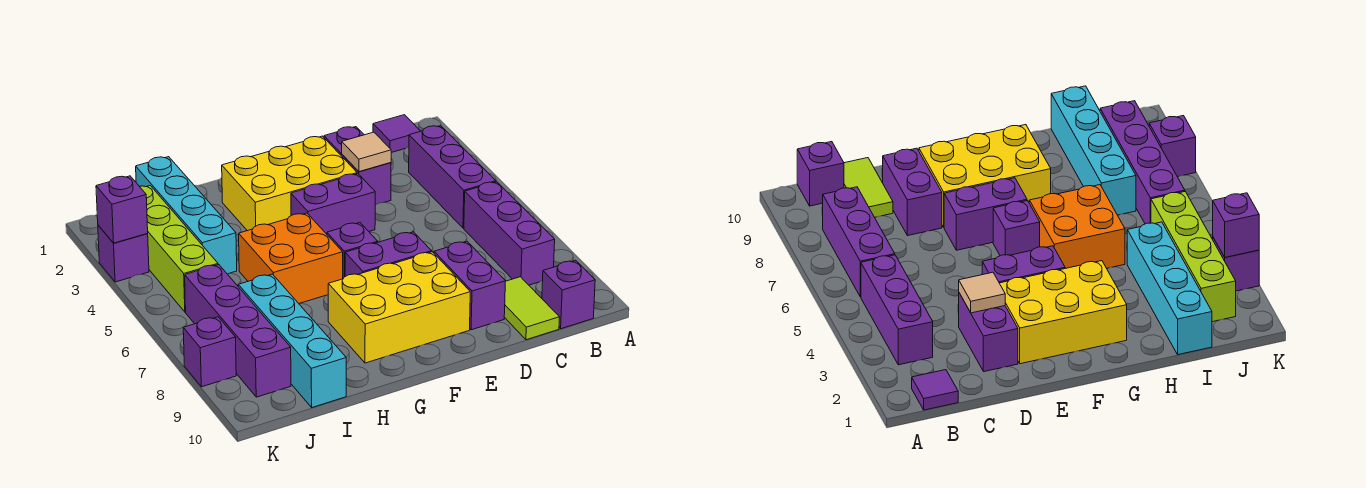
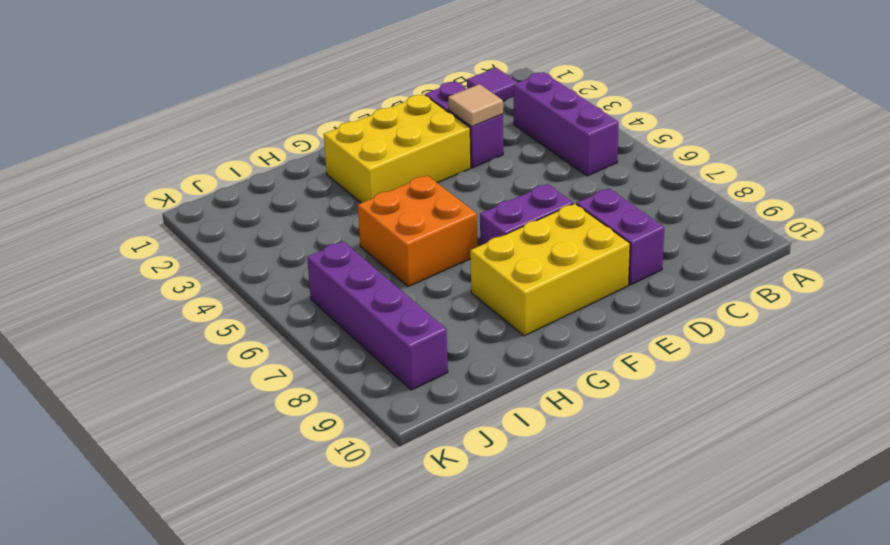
none -> purple brick B6:B8 level 1
none -> purple brick B10 level 1
none -> lime tile C9:C10 level 1

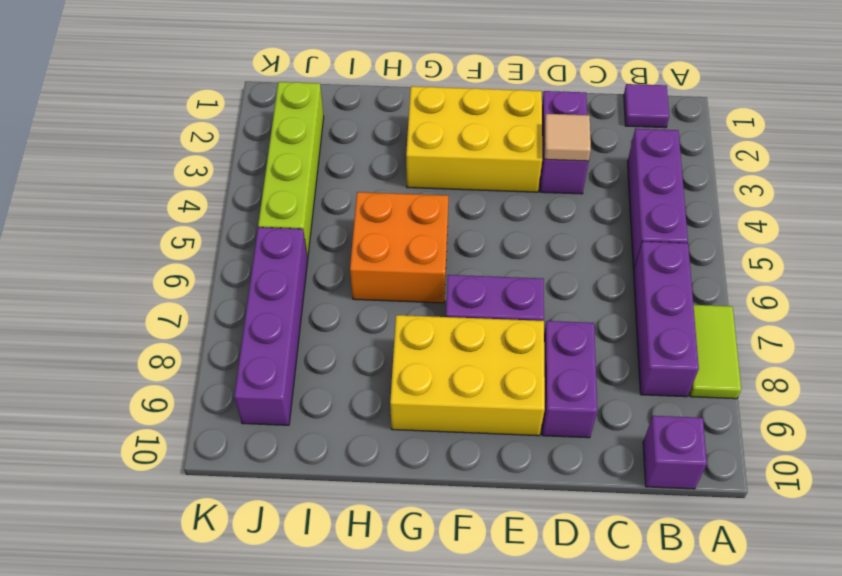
lime tile A7:A8 level 1 -> lime tile C9:C10 level 1
none -> purple brick E4:F4 level 1
none -> purple brick F6 level 1
none -> cyan brick I1:I4 level 1

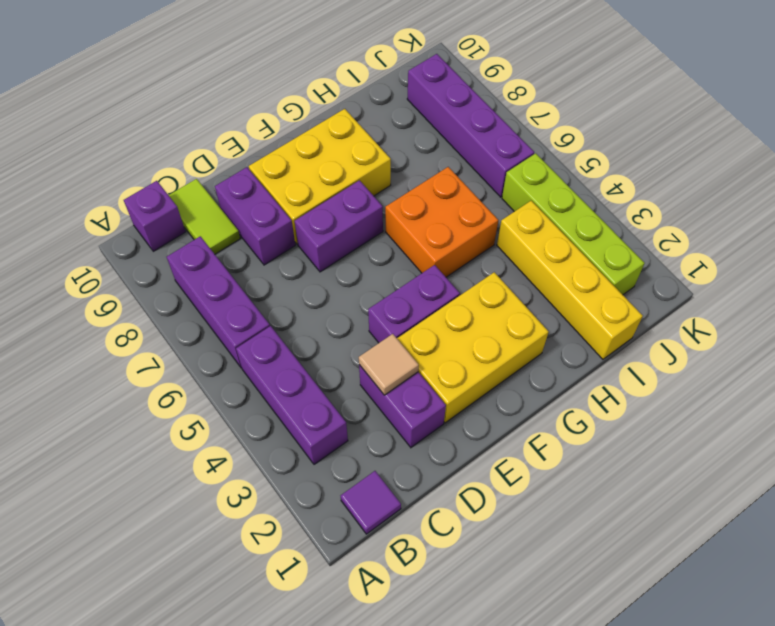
yellow brick I1:I4 level 1 -> cyan brick I1:I4 level 1
none -> purple brick F6 level 1
none -> cyan brick I7:I10 level 1
none -> purple brick K3 level 1

